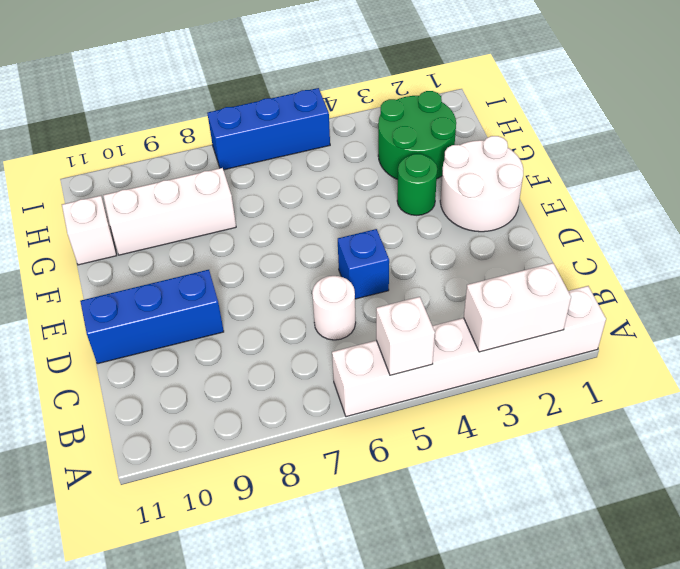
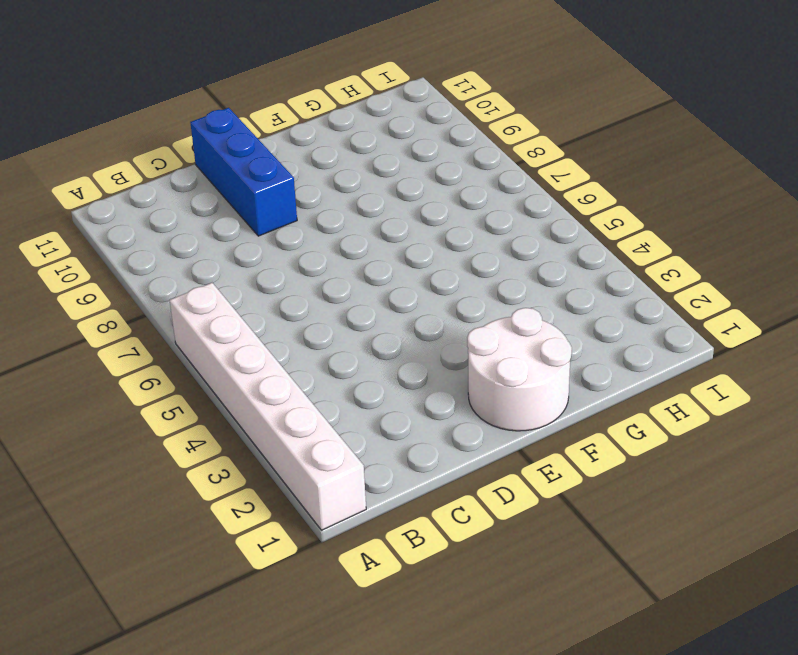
none -> white round brick C6 level 1
none -> blue brick D5 level 1
none -> green round brick F3 level 1

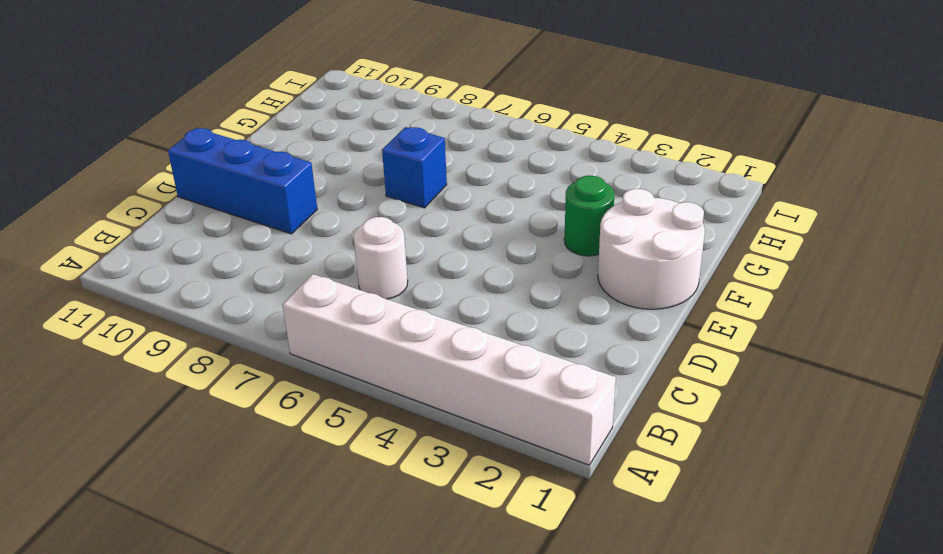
blue brick F7 level 1 -> blue brick D5 level 1
none -> green round brick G2:H3 level 1
none -> white brick G8:G10 level 1
none -> white brick G11 level 1

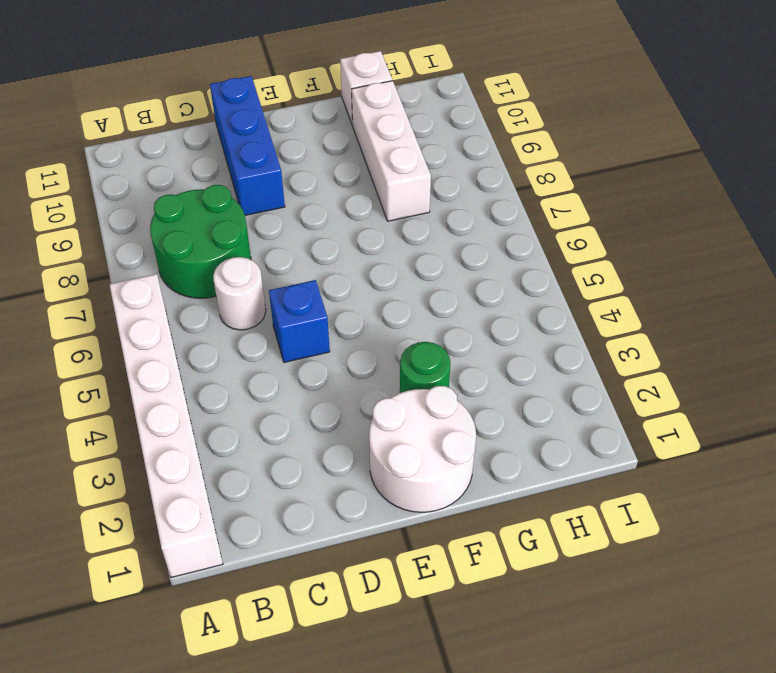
green round brick B7:C8 level 1 -> green round brick G2:H3 level 1
none -> blue brick I5:I7 level 1
none -> white brick A2:A3 level 2
none -> white brick A5 level 2

